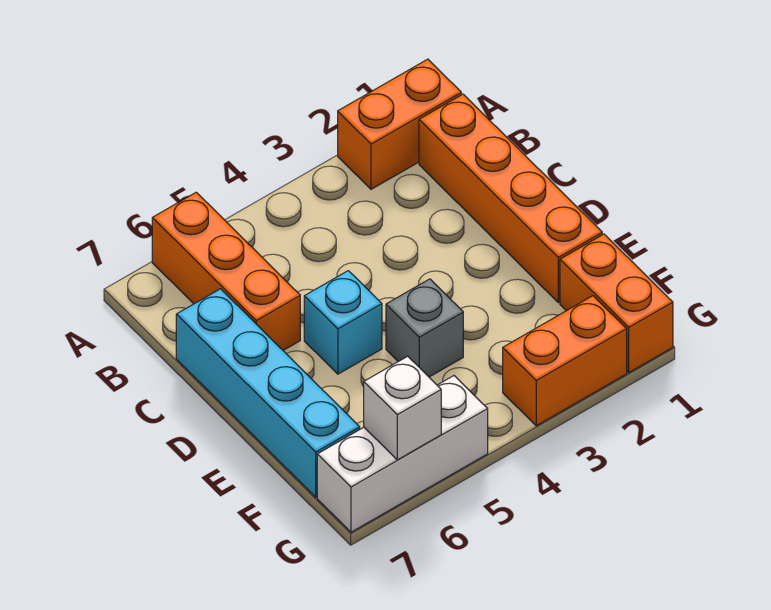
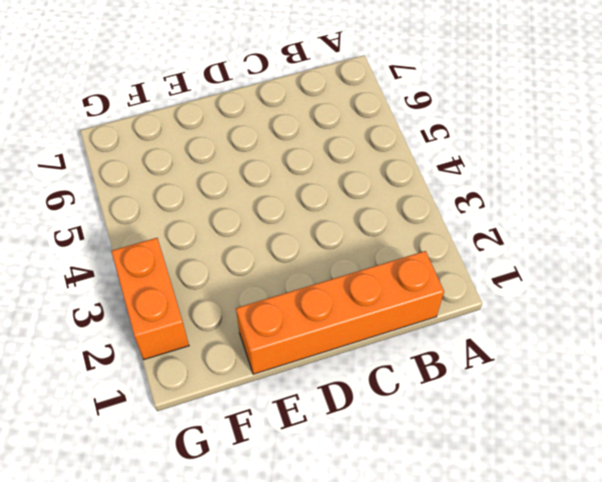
none -> orange brick A1:A2 level 1
none -> orange brick A6:C6 level 1

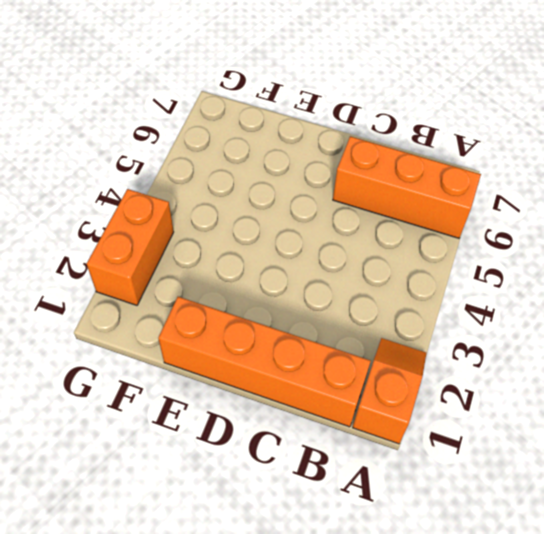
orange slope A1:A2 level 1 top 1 -> orange brick A1:A2 level 1
none -> cyan brick C7:F7 level 1
none -> cyan brick D5 level 1

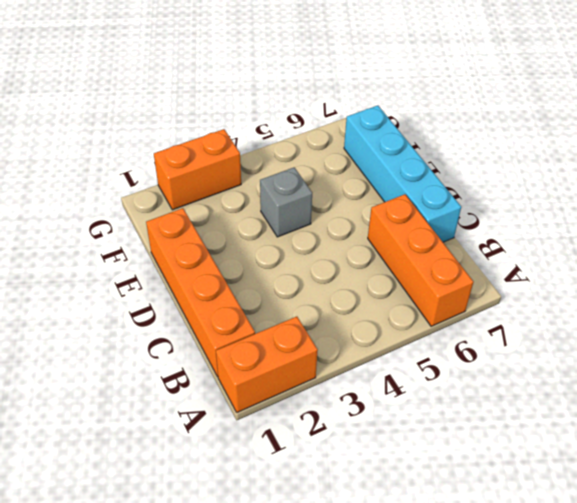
none -> cyan brick D5 level 1
none -> orange brick F1:G1 level 1

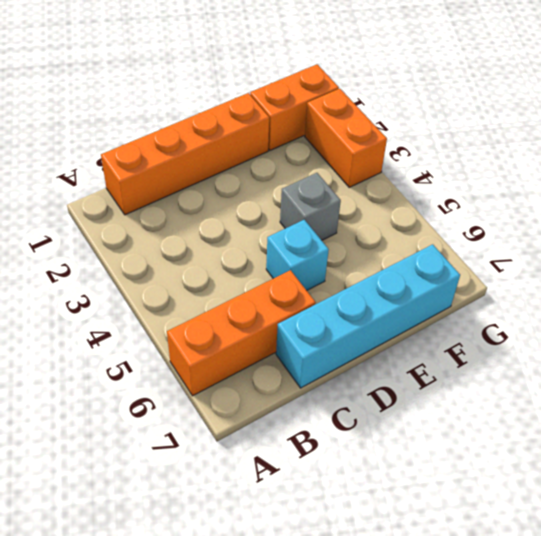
none -> orange brick A1:A2 level 1
none -> white brick G5:G7 level 1

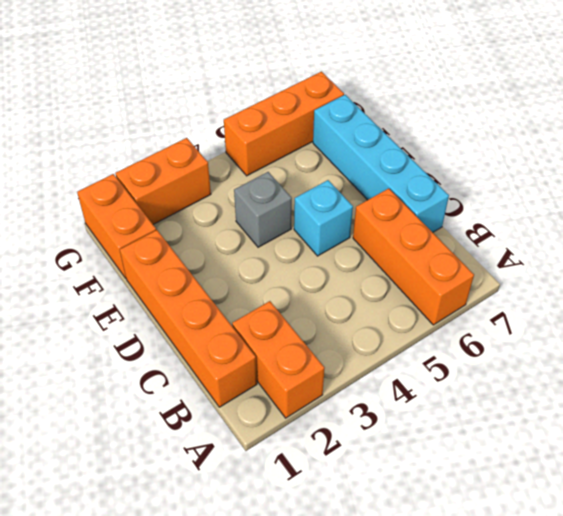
orange brick A2:B2 level 1 -> orange brick A1:A2 level 1
orange brick G5:G7 level 1 -> white brick G5:G7 level 1
none -> white brick G6 level 2

